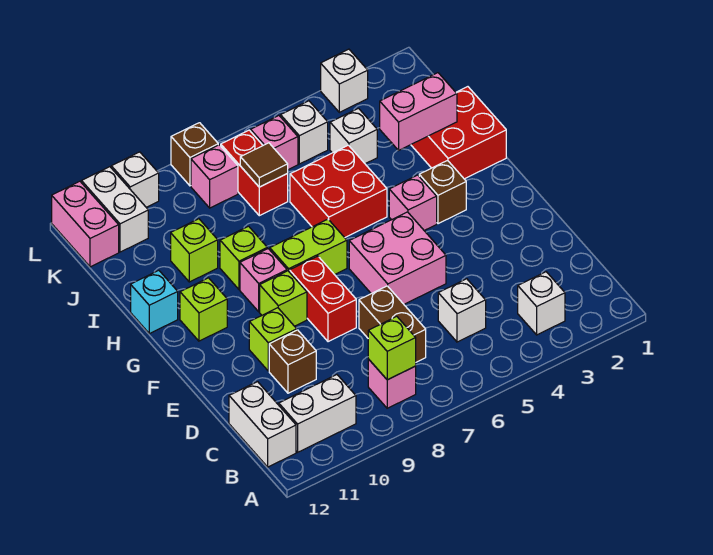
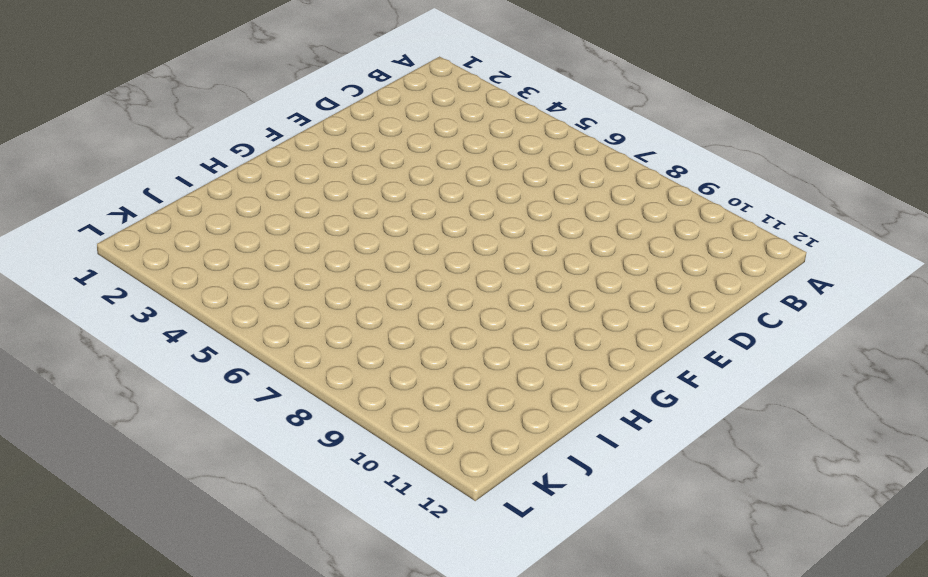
none -> white brick B3 level 1
none -> pink brick B8 level 1
none -> white brick B10:B11 level 1
none -> white brick B12:C12 level 1

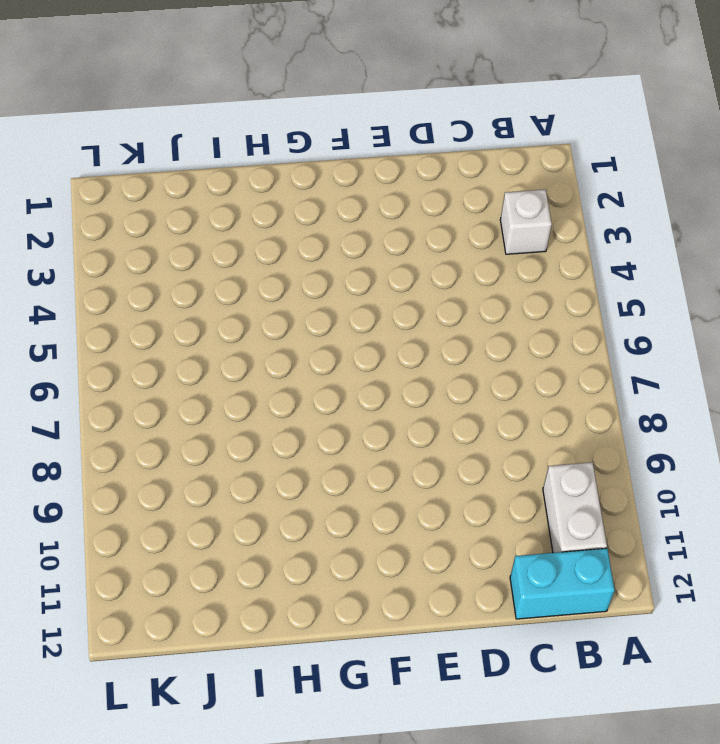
cyan brick B12:C12 level 1 -> white brick B12:C12 level 1
none -> pink brick B8 level 1
none -> white brick C5 level 1
none -> brown brick C7:D7 level 1
none -> brown brick D10 level 1

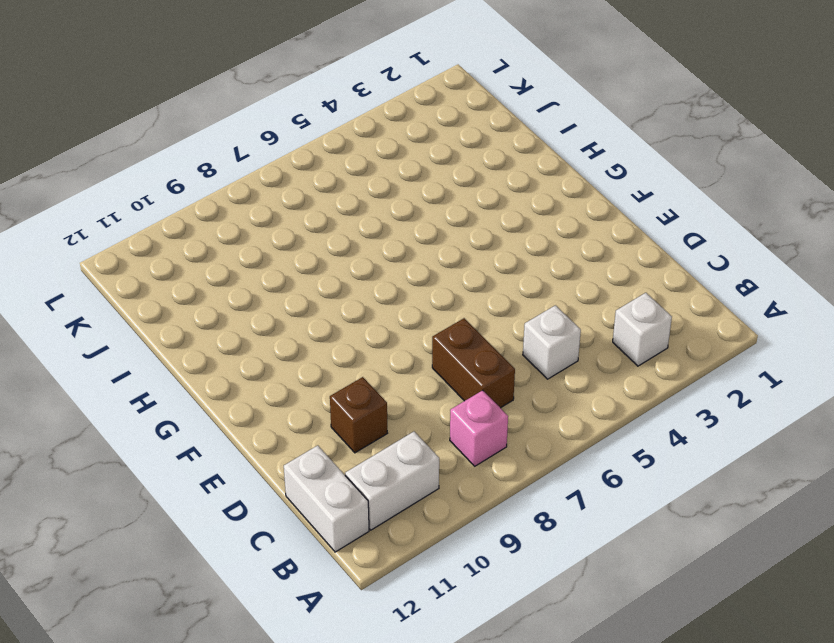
none -> pink brick E5:F6 level 1
none -> red brick E8:F8 level 1
none -> lime brick E10 level 1
none -> lime brick F9 level 1

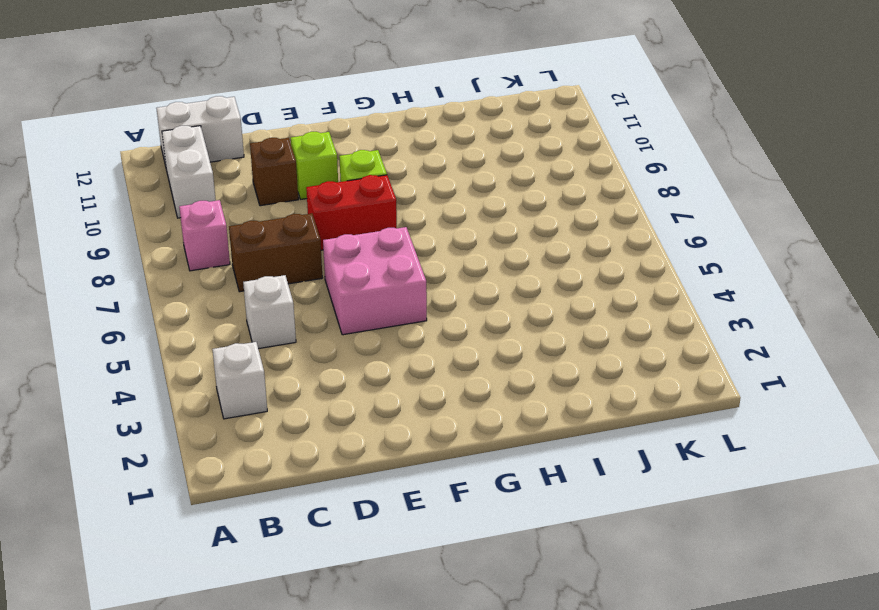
none -> brown brick G3 level 1
none -> pink brick G4 level 1
none -> lime brick G7:G8 level 1
none -> pink brick G9 level 1

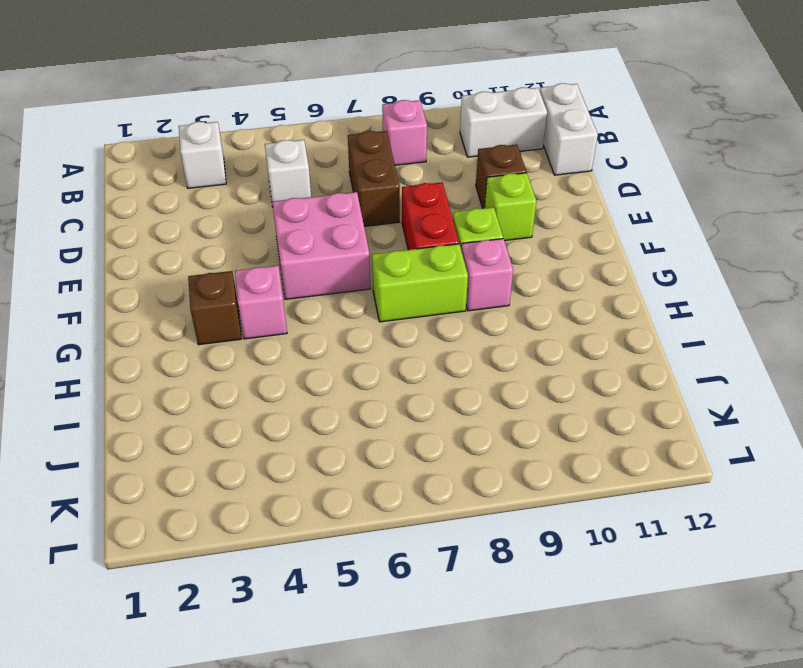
none -> lime brick G11 level 1
none -> red brick H1:I2 level 1
none -> red brick H5:I6 level 1
none -> lime brick H9 level 1

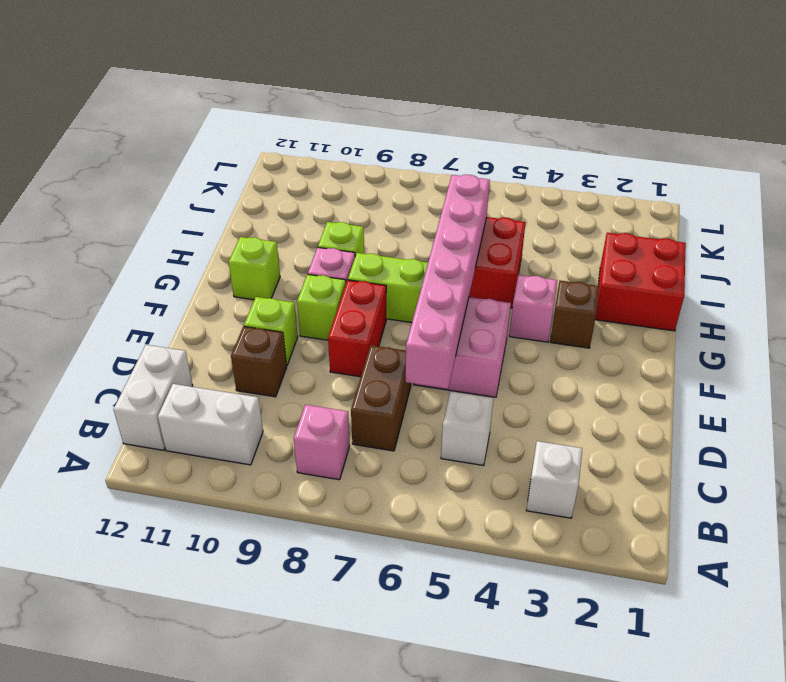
pink brick D6:I6 level 2 -> none
none -> cyan brick H12 level 1
none -> lime brick I10 level 1
none -> white brick J4 level 1
none -> red brick J7:K7 level 1

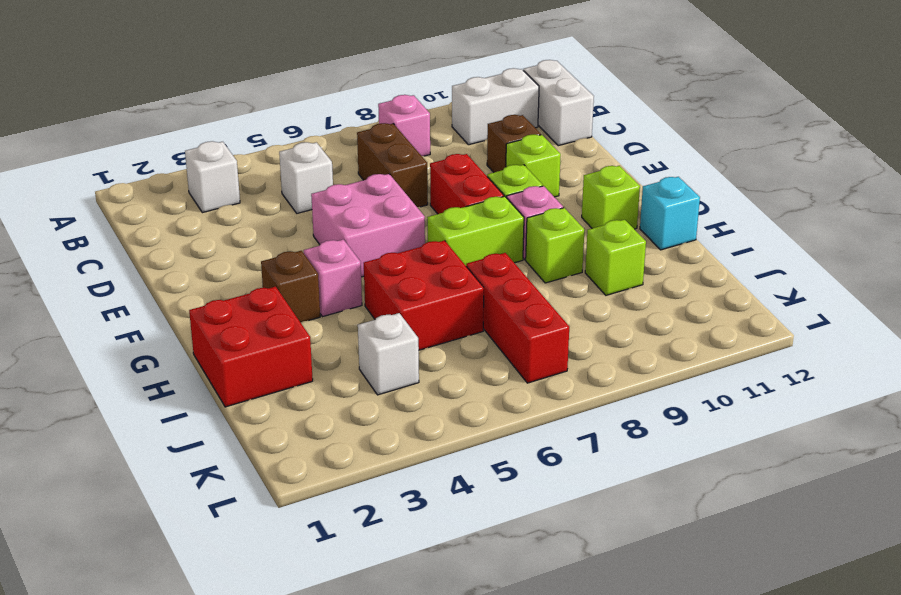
red brick I7:K7 level 1 -> red brick J7:K7 level 1
none -> white brick K5 level 1
none -> pink brick K6 level 1
none -> pink brick K8 level 1
none -> white brick K11:L11 level 1

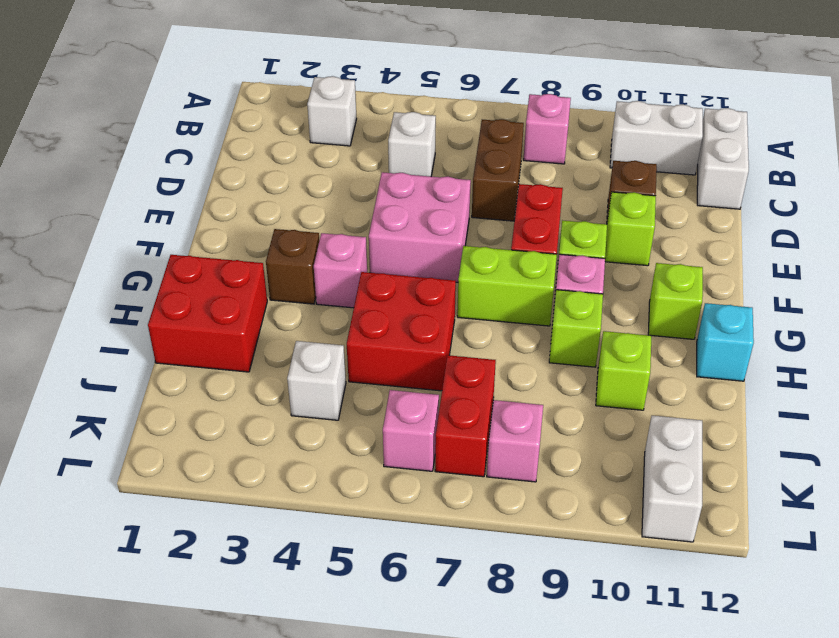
none -> white brick K5 level 1
none -> pink brick K12:L12 level 1
none -> white brick L3 level 1
none -> brown brick L8 level 1

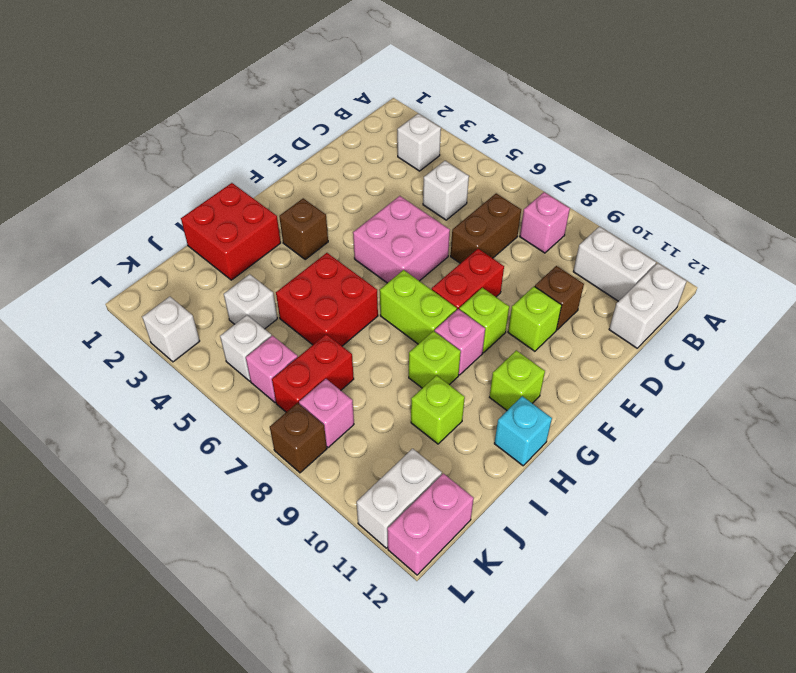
none -> pink brick G4 level 1
none -> white brick L10 level 1
none -> lime brick B8 level 2
none -> pink brick I2:I3 level 2

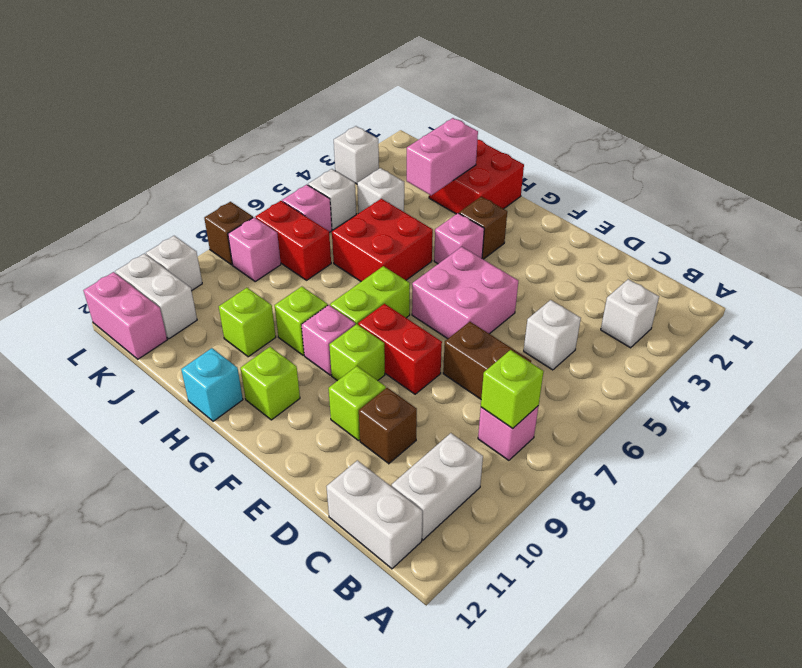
none -> brown tile J7 level 2

